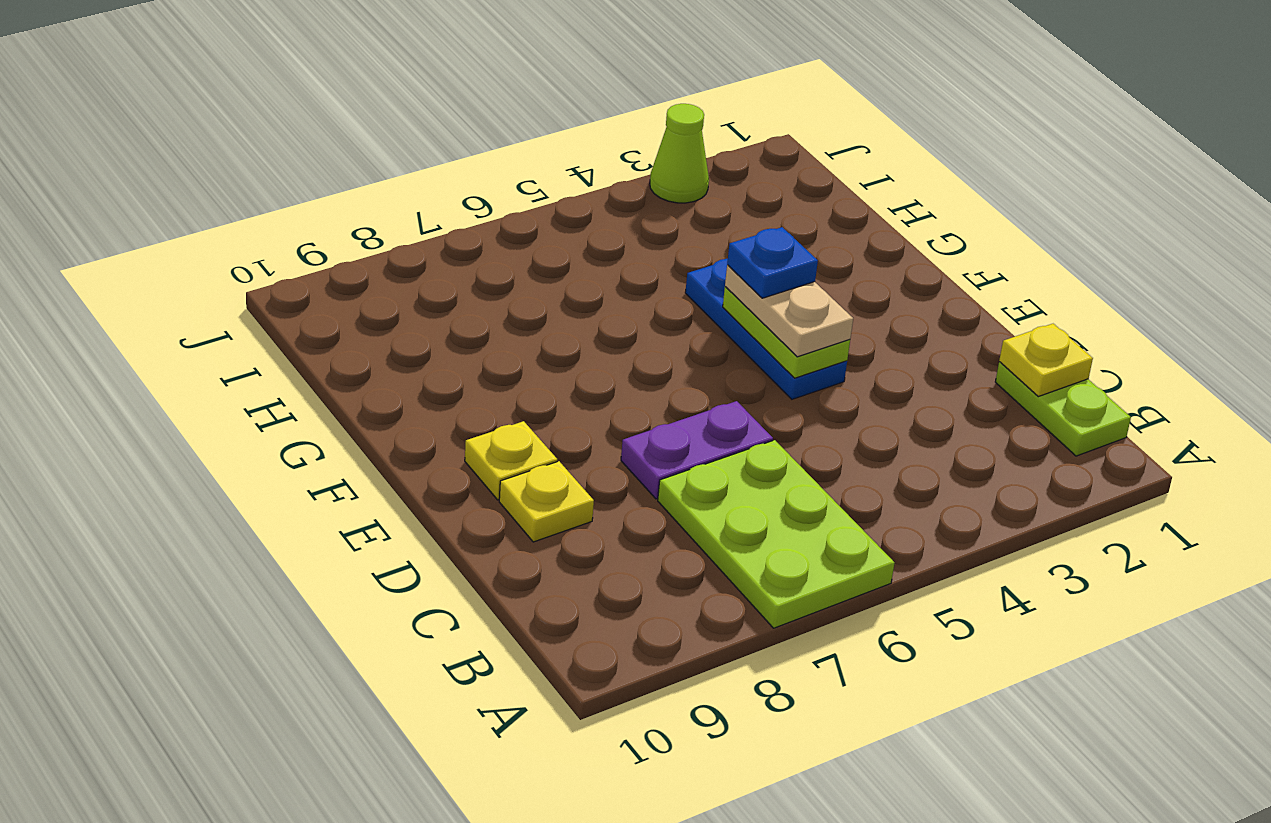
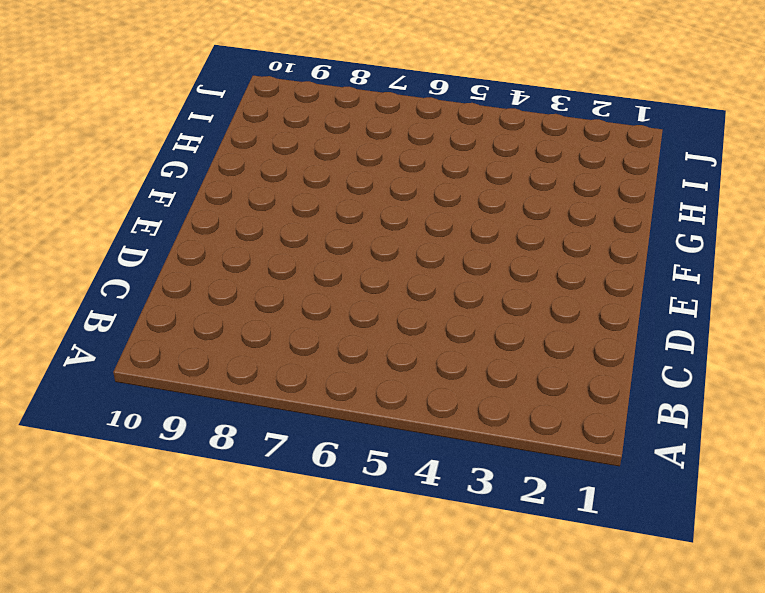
none -> lime plate A6:C7 level 1
none -> lime plate B1:C1 level 1

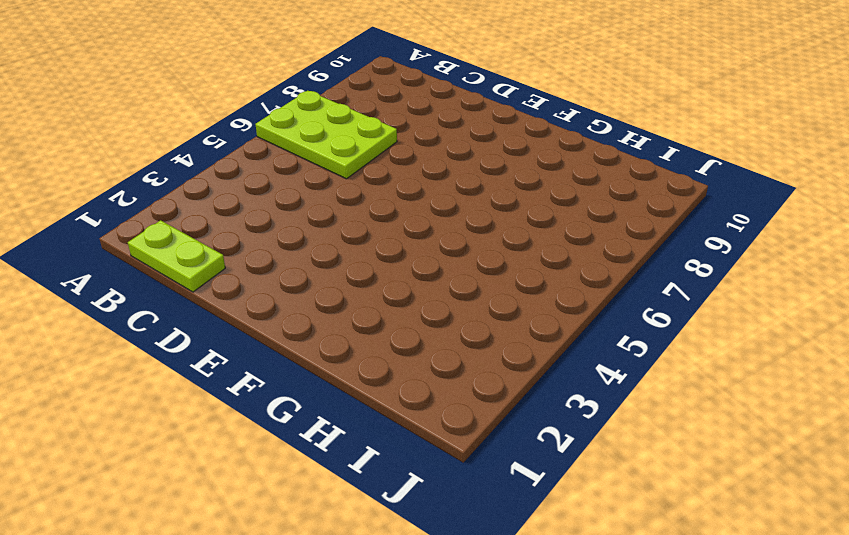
none -> purple plate D6:D7 level 1
none -> yellow plate D9 level 1

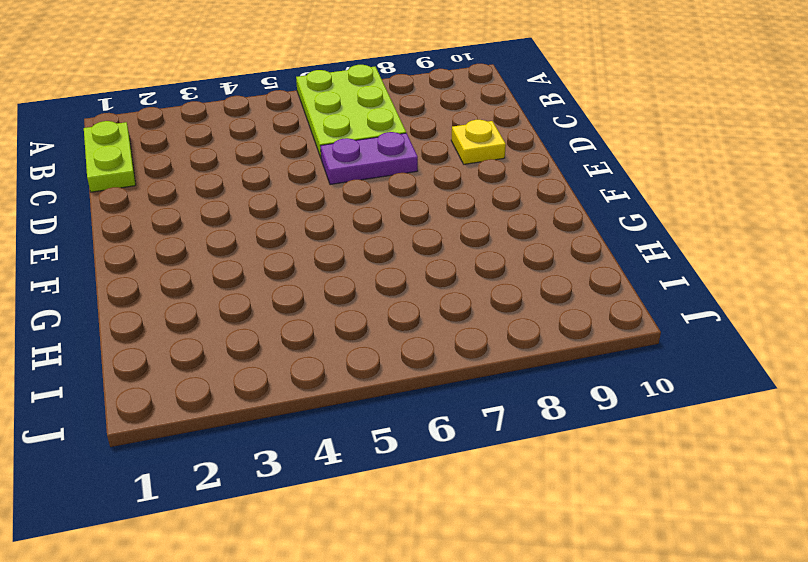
none -> blue plate E4:G4 level 1
none -> yellow plate E9 level 1

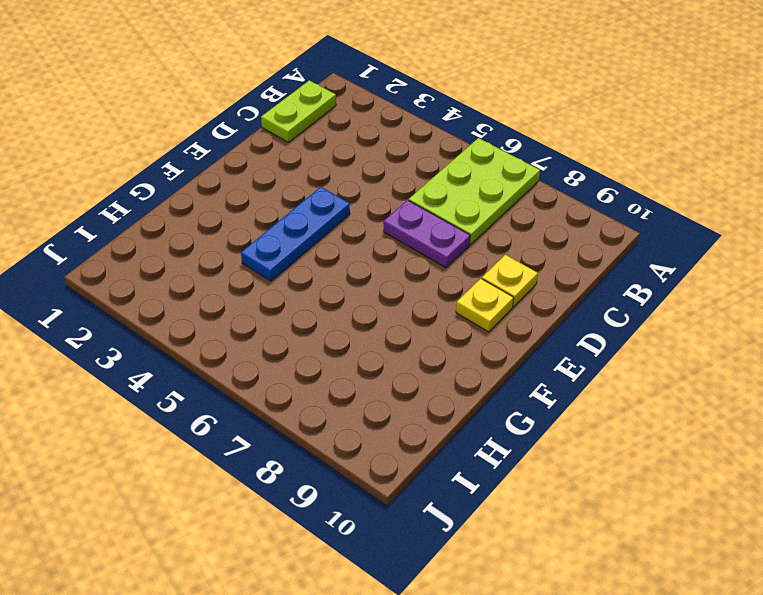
none -> lime cone J3 level 1
none -> yellow plate C1 level 2

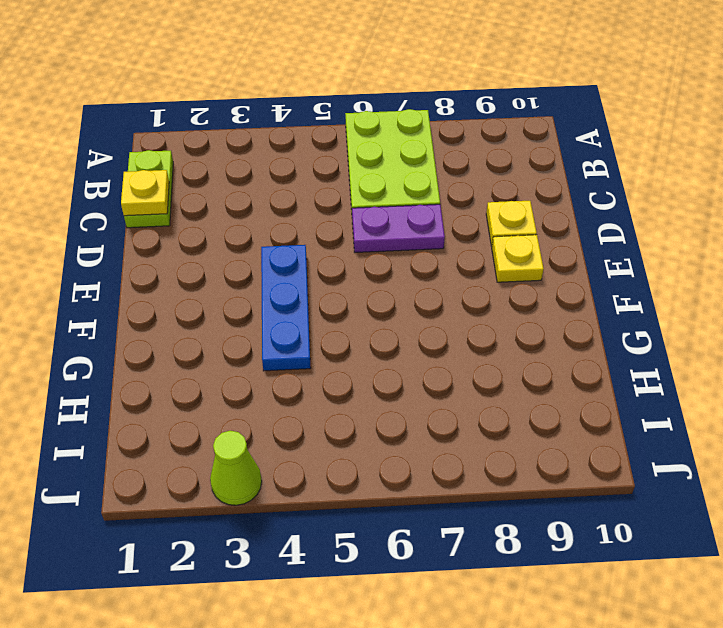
none -> lime plate E4:F4 level 2
none -> tan plate E4:F4 level 3

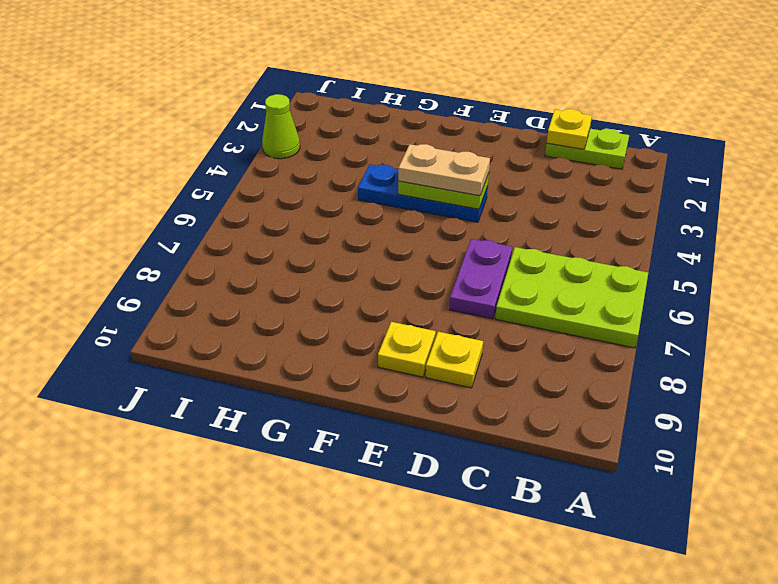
none -> blue plate F4 level 4

